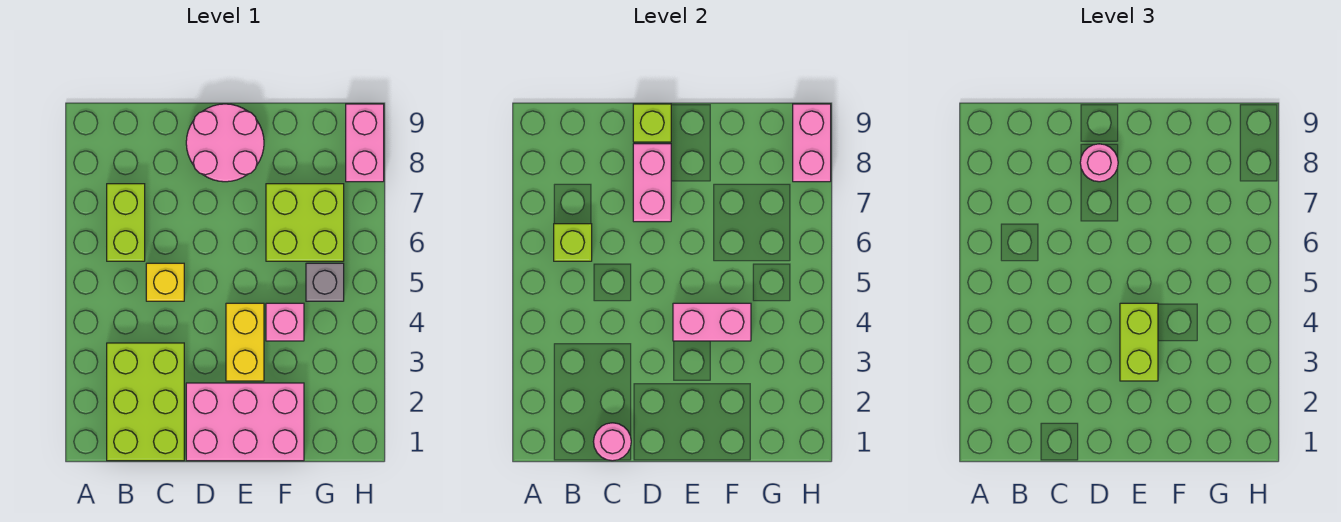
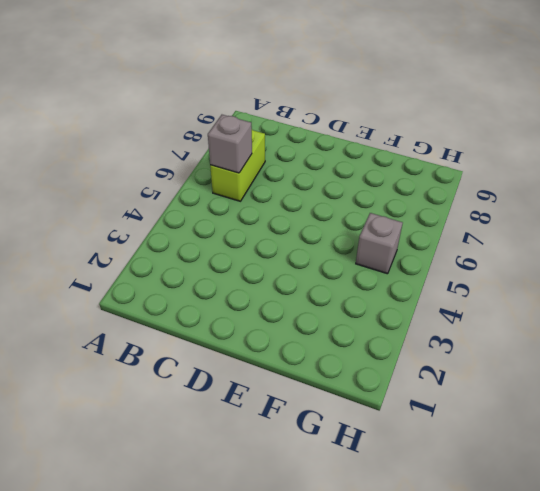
grey brick B6 level 2 -> lime brick B6 level 2
none -> lime brick B1:C3 level 1
none -> yellow brick C5 level 1
none -> pink brick D1:F2 level 1

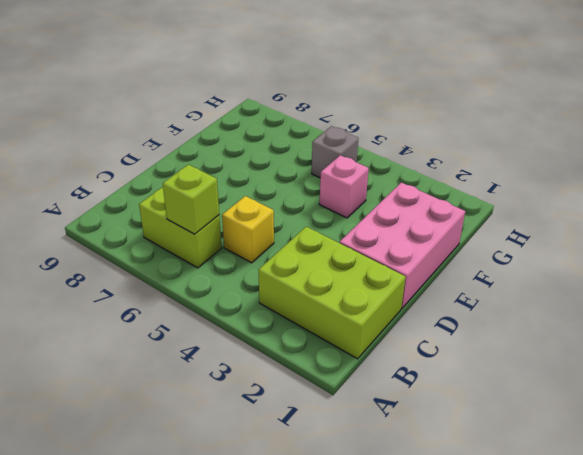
none -> pink round brick D8:E9 level 1
none -> yellow brick E3:E4 level 1
none -> lime brick F6:G7 level 1

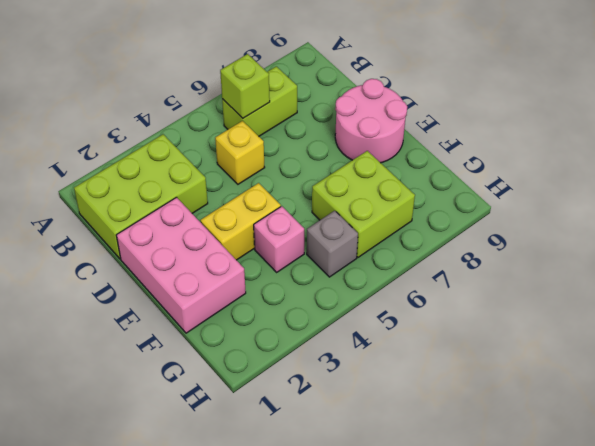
none -> pink brick H8:H9 level 1
none -> pink round brick C1 level 2
none -> pink brick D7:D8 level 2

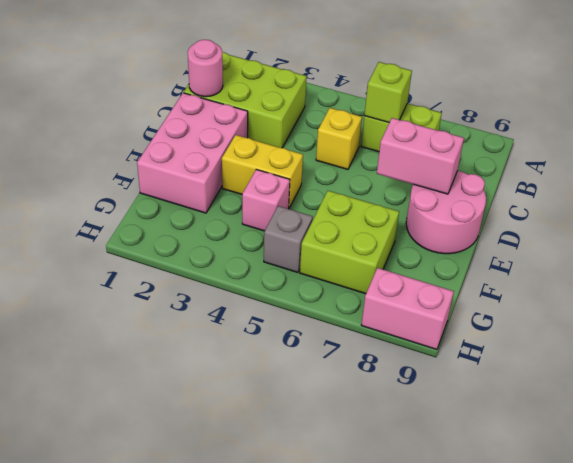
none -> lime brick D9 level 2
none -> pink brick E4:F4 level 2
none -> pink brick H8:H9 level 2

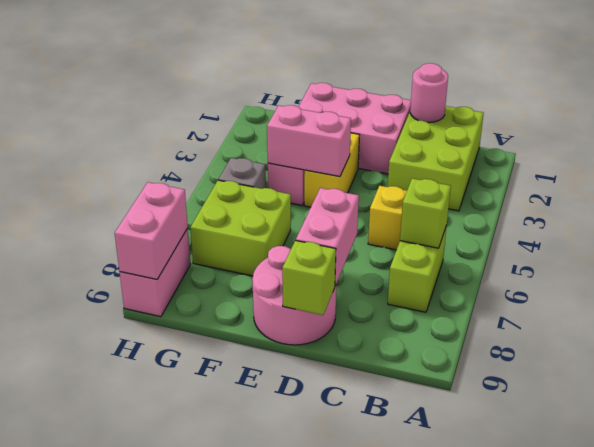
none -> pink round brick D8 level 3
none -> lime brick E3:E4 level 3

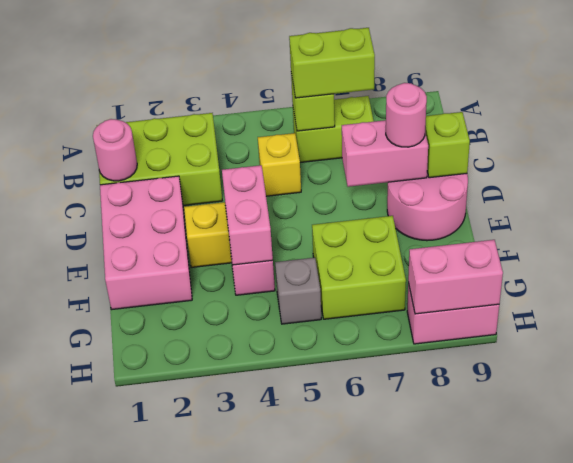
lime brick B6:B7 level 3 -> lime brick E3:E4 level 3

